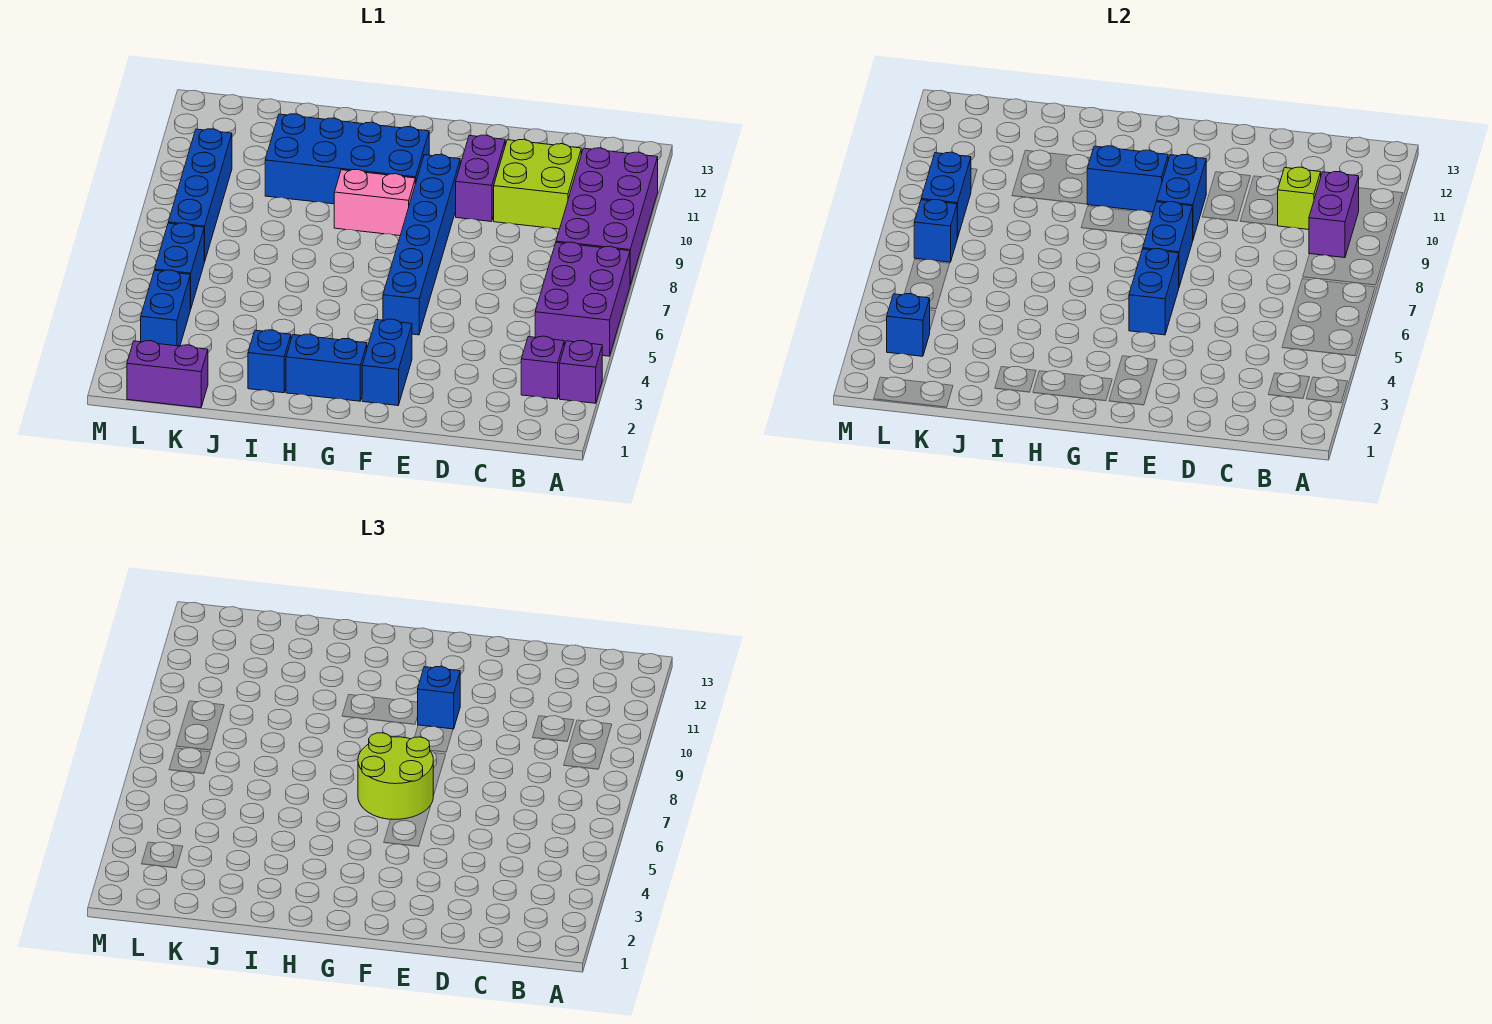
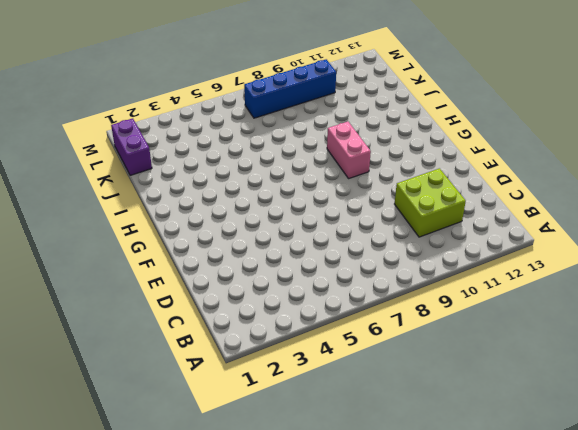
none -> purple brick A3 level 1
none -> purple brick A5:B7 level 1
none -> purple brick A8:B11 level 1

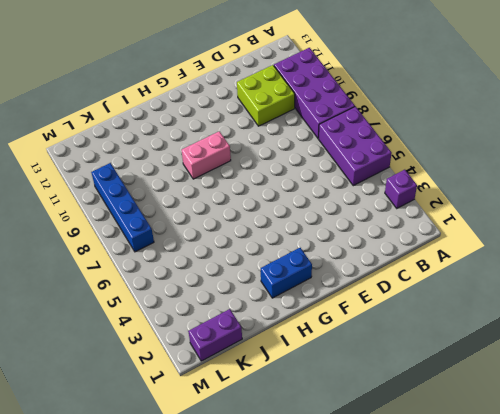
none -> purple brick B3 level 1
none -> purple brick E10:E11 level 1
none -> blue brick F2:F3 level 1

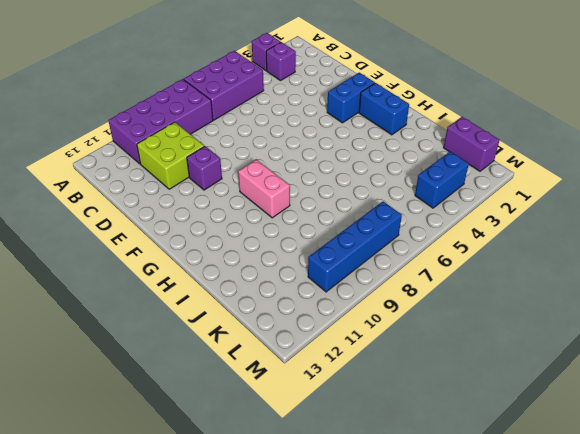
purple brick E10 level 1 -> purple brick E10:E11 level 1
none -> blue brick F5:F10 level 1
none -> blue brick G10:J11 level 1
none -> blue brick I2 level 1

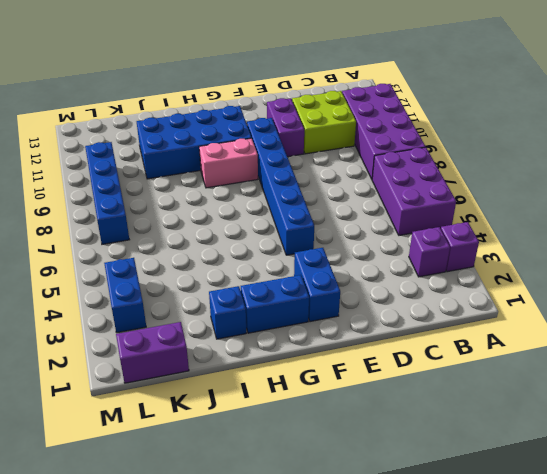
none -> blue brick L5:L6 level 1
none -> purple brick B9:B10 level 2
none -> lime brick C10 level 2

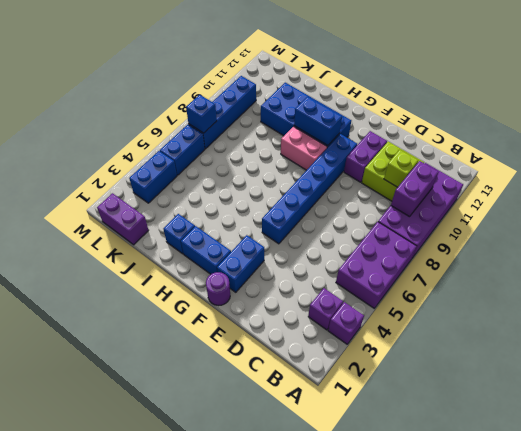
purple round brick F1 level 1 -> none
none -> blue brick F5:F6 level 2
none -> blue brick F7:F8 level 2
none -> blue brick F9:F10 level 2

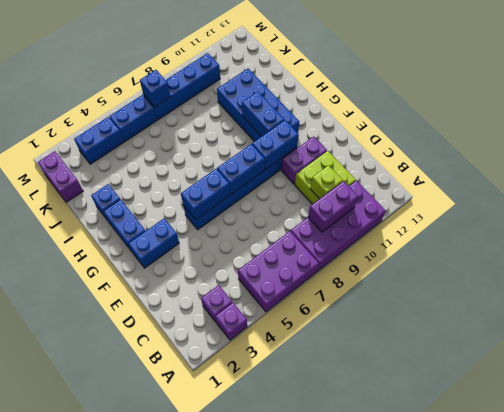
none -> pink brick G9:H9 level 1
none -> blue brick L3 level 2
none -> blue brick L8:L9 level 2

